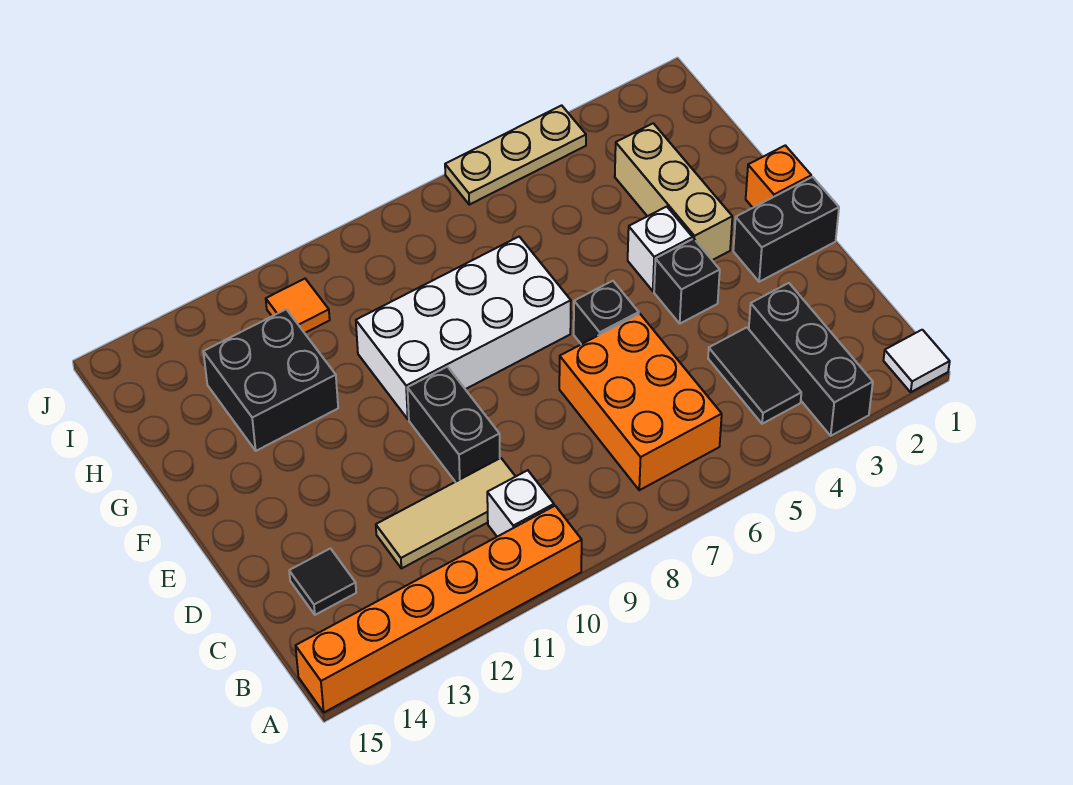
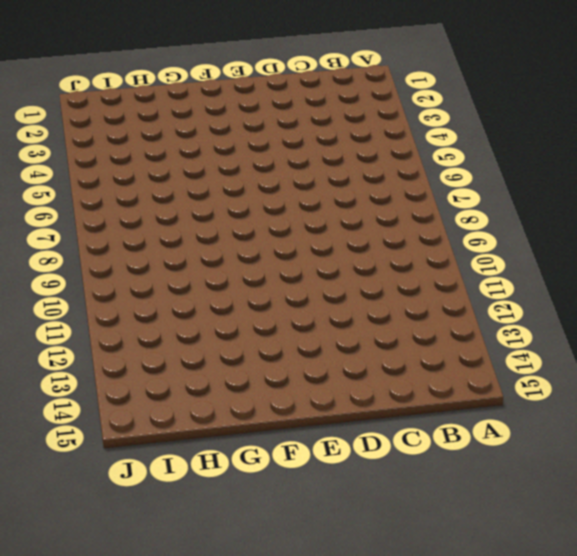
none -> white tile A1 level 1
none -> black brick A3:C3 level 1
none -> orange brick A10:A15 level 1

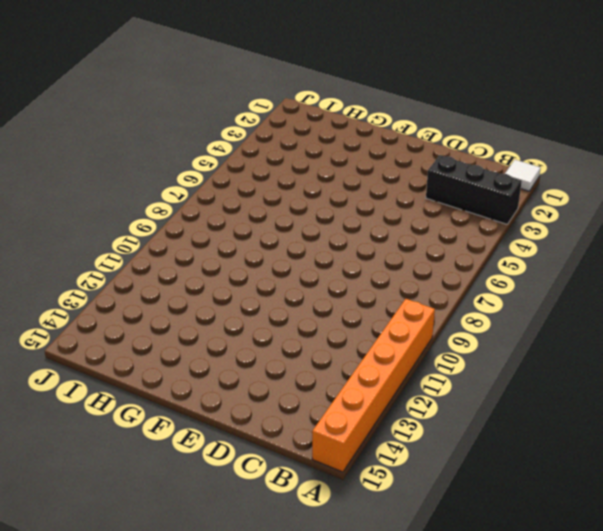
none -> black tile B4:C4 level 1
none -> orange brick B6:D7 level 1
none -> white brick B10 level 1

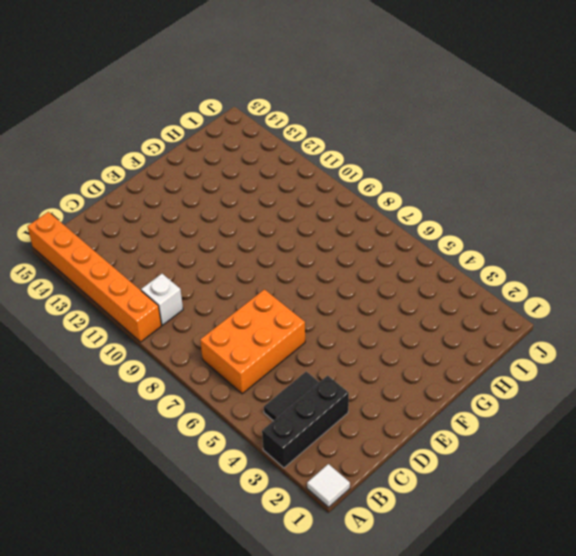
none -> tan tile C10:C12 level 1
none -> black tile C14 level 1
none -> black brick D10:E10 level 1

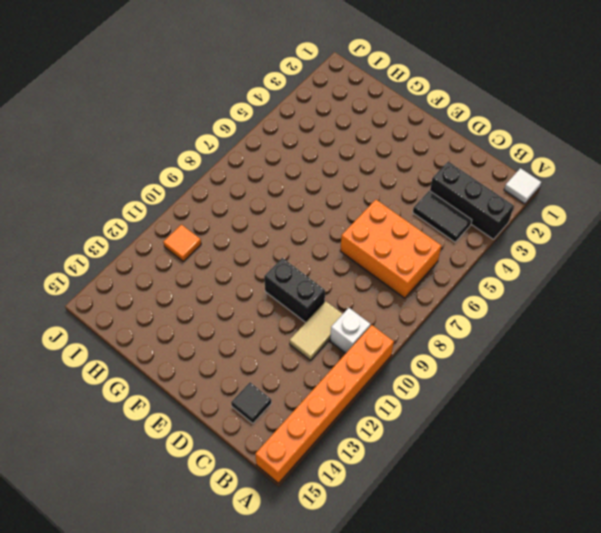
tan tile C10:C11 level 1 -> tan tile C10:C12 level 1
none -> black brick E1:E2 level 1
none -> black brick E4 level 1
none -> black brick E6 level 1

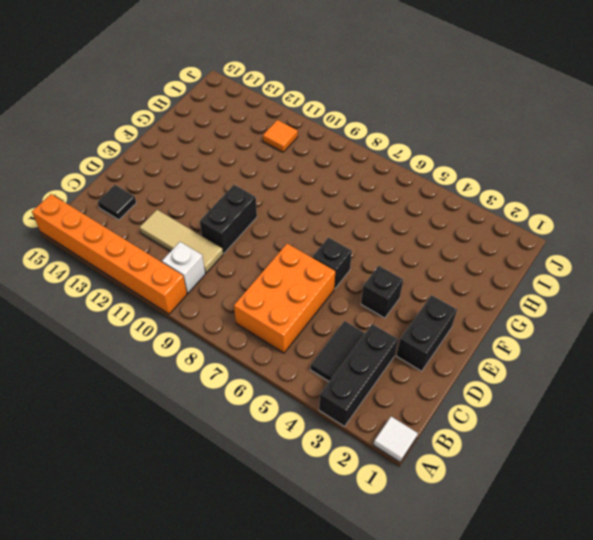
black brick D2:E2 level 1 -> black brick E1:E2 level 1
none -> orange brick F1 level 1
none -> tan brick F3:H3 level 1
none -> white brick F4 level 1

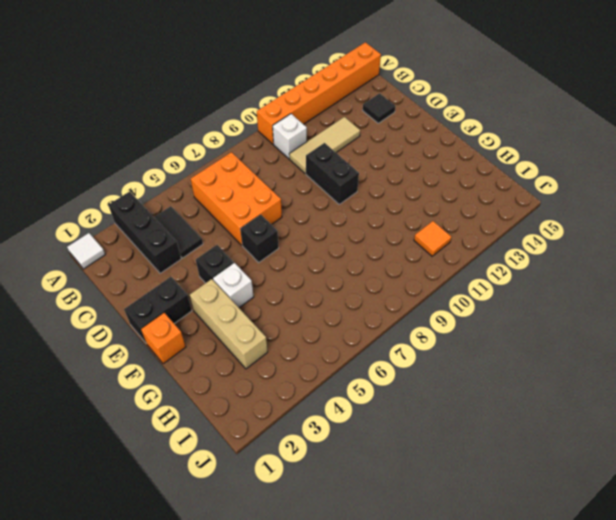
none -> white brick F7:G10 level 1
none -> black brick G12:H13 level 1
none -> tan plate J4:J6 level 1

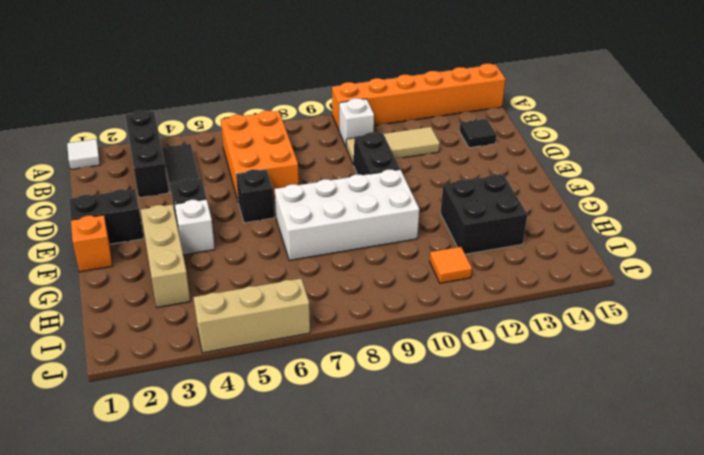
tan brick J4:J6 level 1 -> tan plate J4:J6 level 1

